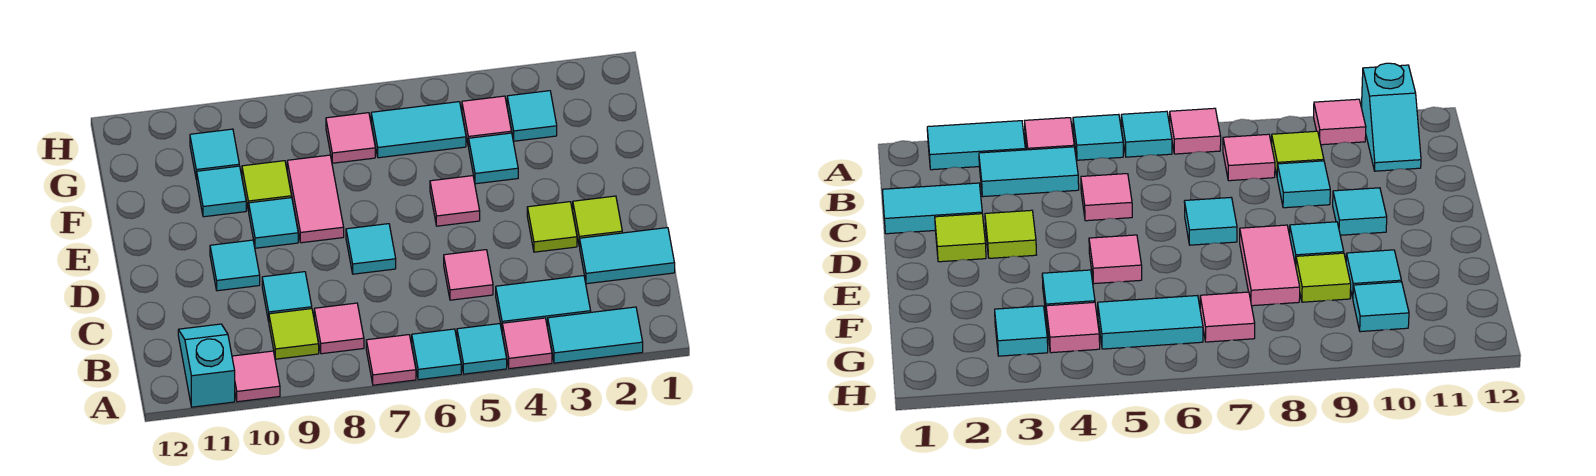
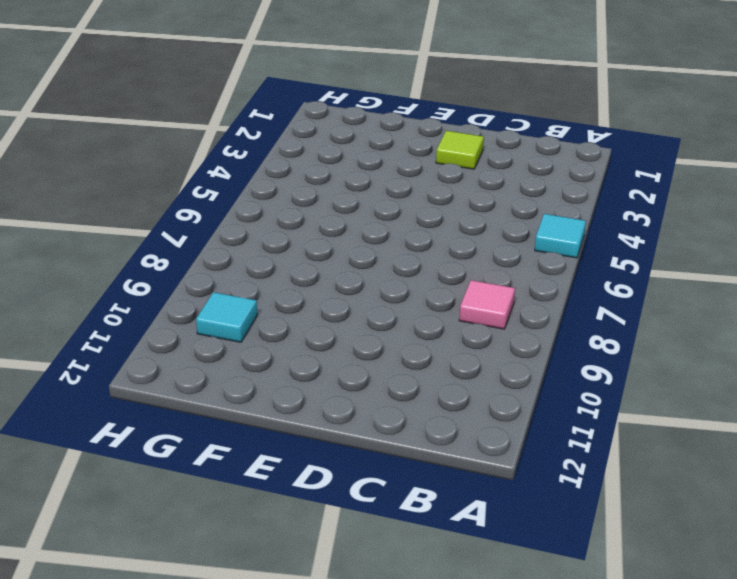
none -> cyan tile A2:A3 level 1
none -> pink tile A4 level 1
none -> cyan tile A6 level 1

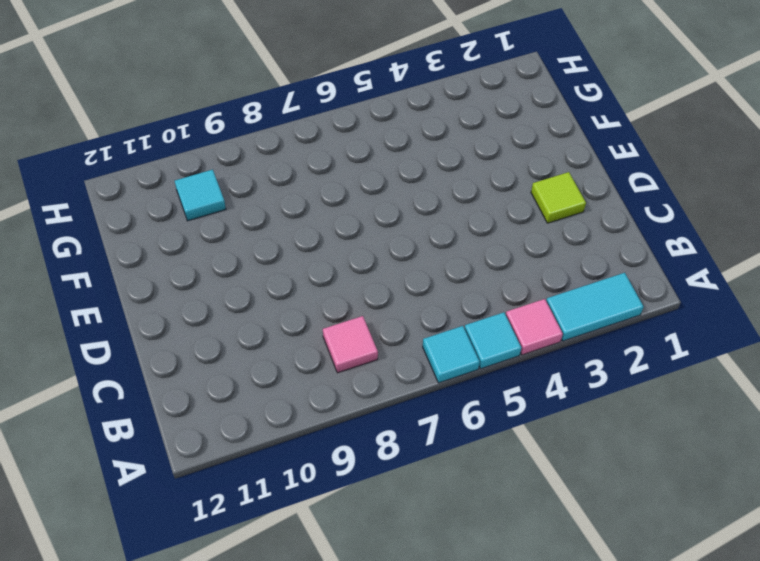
none -> pink tile A7 level 1
none -> pink tile A10 level 1
none -> cyan slope A11:B11 level 1 top A

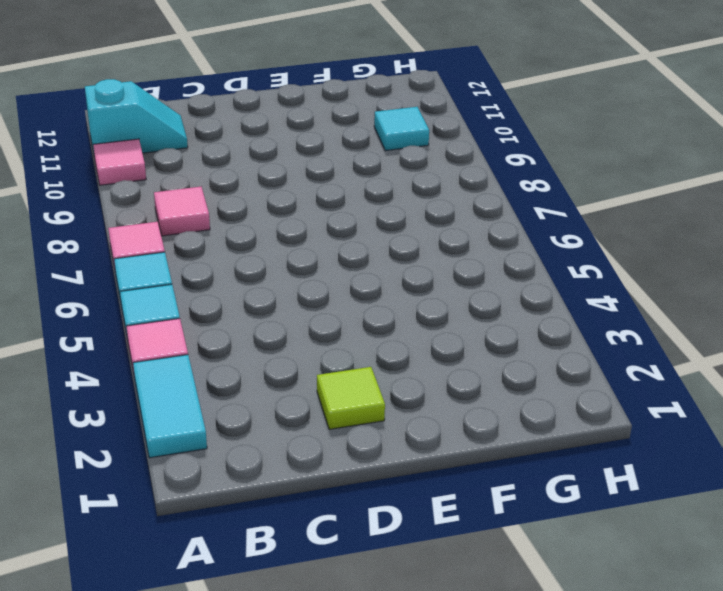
none -> cyan tile B3:B4 level 1
none -> lime tile B9 level 1
none -> cyan tile C1:C2 level 1

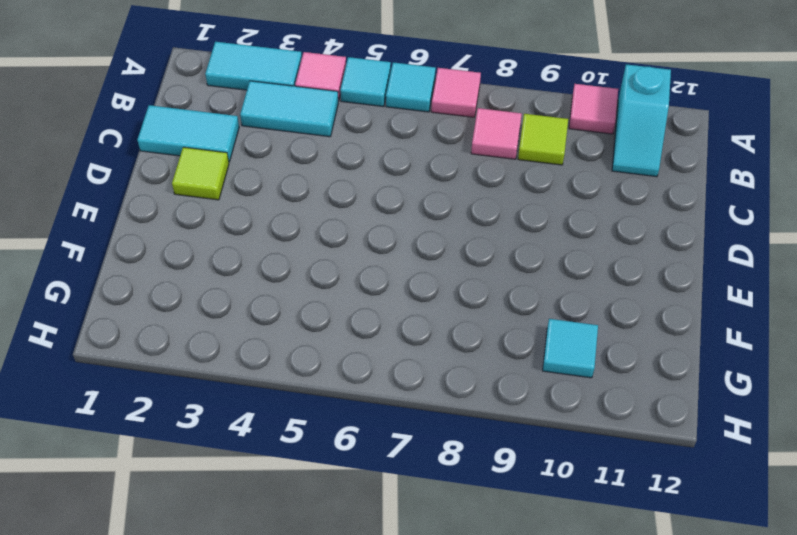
none -> pink tile C5 level 1
none -> cyan tile C9 level 1
none -> lime tile D3 level 1

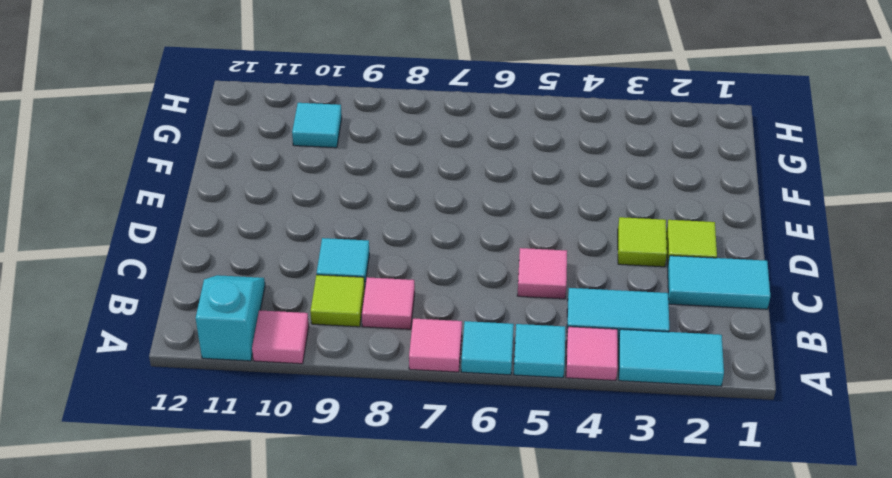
none -> cyan tile D7 level 1
none -> cyan tile D10 level 1
none -> pink tile E5 level 1

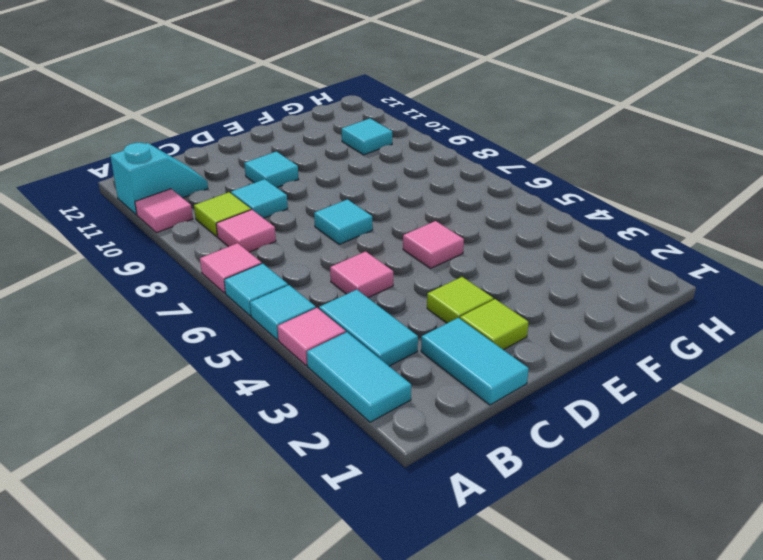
none -> pink tile E8:F8 level 1
none -> cyan tile E9 level 1
none -> cyan tile F4 level 1

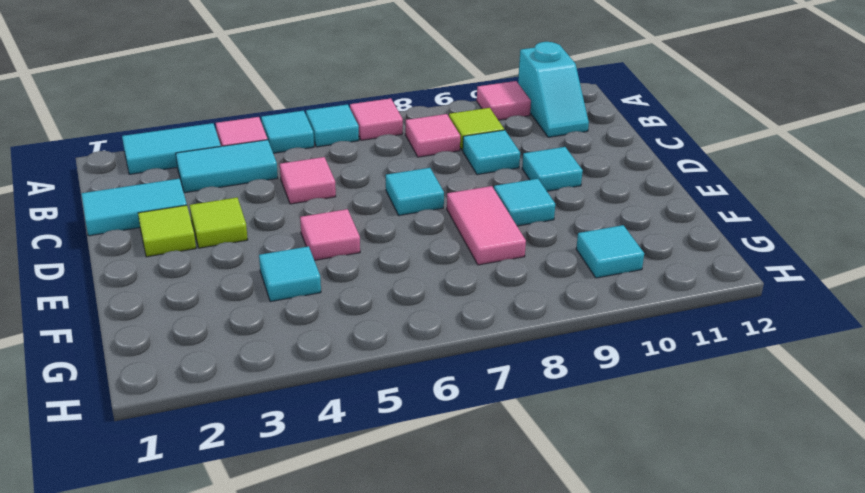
none -> lime tile F9 level 1
none -> cyan tile F10 level 1
none -> cyan tile G3 level 1

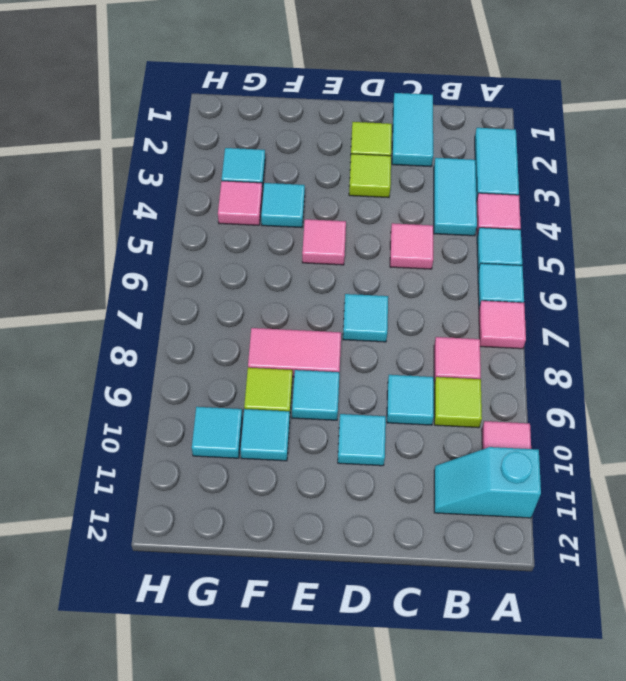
none -> cyan tile G5:G6 level 1
none -> pink tile G7 level 1

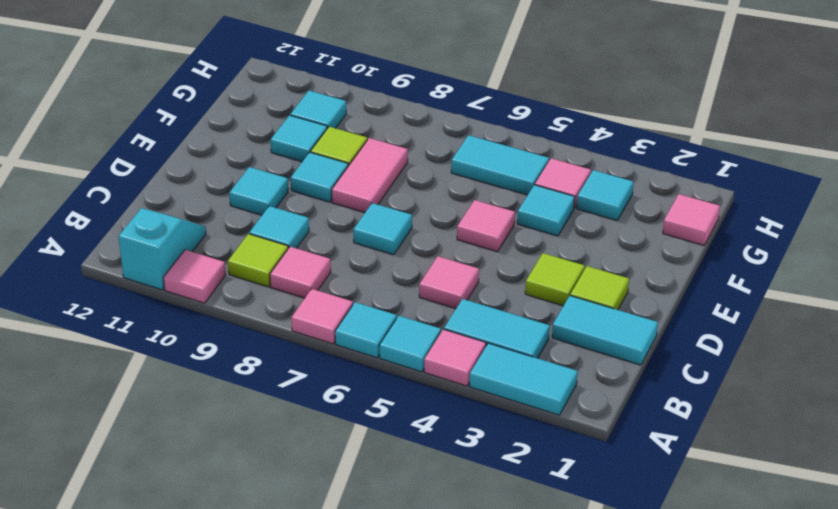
pink tile G1 level 1 -> pink tile G7 level 1

